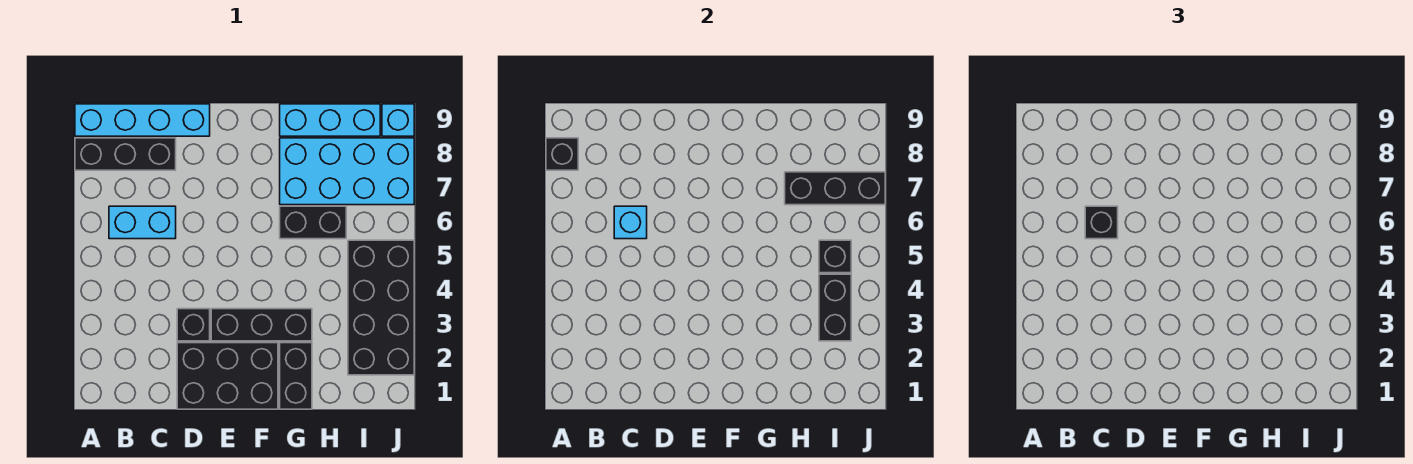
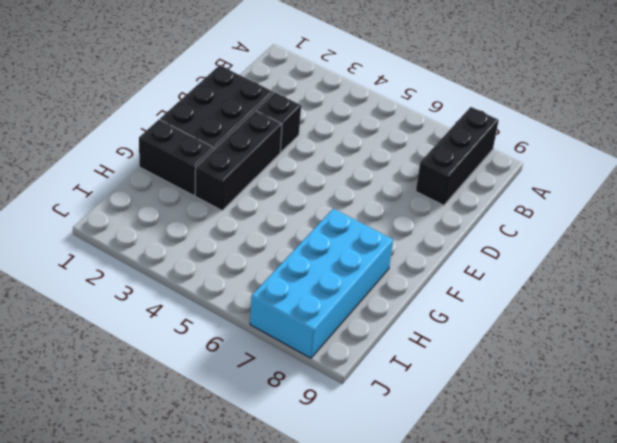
none -> cyan brick A9:D9 level 1
none -> cyan brick B6:C6 level 1
none -> black brick G6:H6 level 1

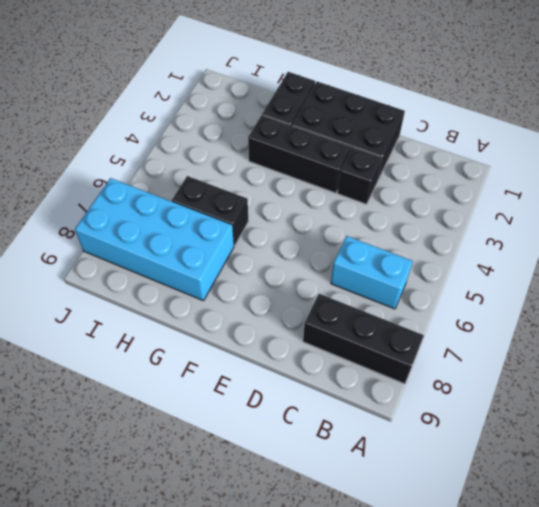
none -> cyan brick A9:D9 level 1
none -> cyan brick G9:I9 level 1
none -> black brick I2:J5 level 1

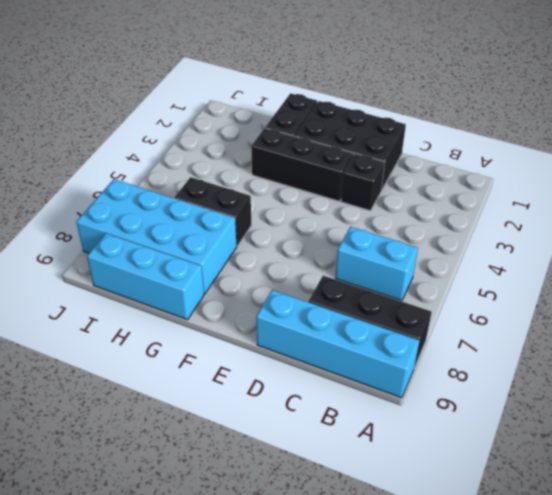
none -> black brick I2:J5 level 1
none -> cyan brick J9 level 1
none -> black brick A8 level 2

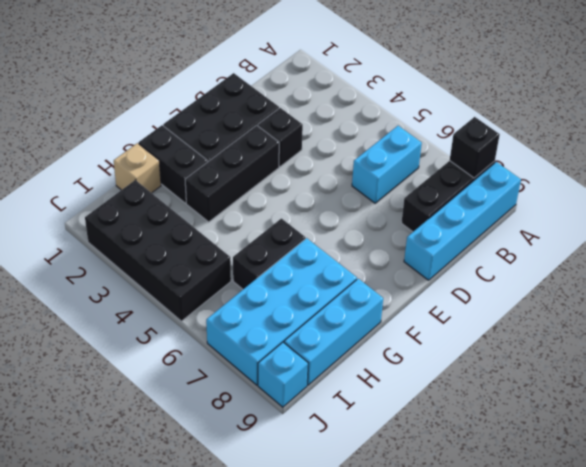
tan brick H1 level 1 -> none
none -> cyan brick C6 level 2
none -> black brick H7:J7 level 2
none -> black brick I3:I4 level 2

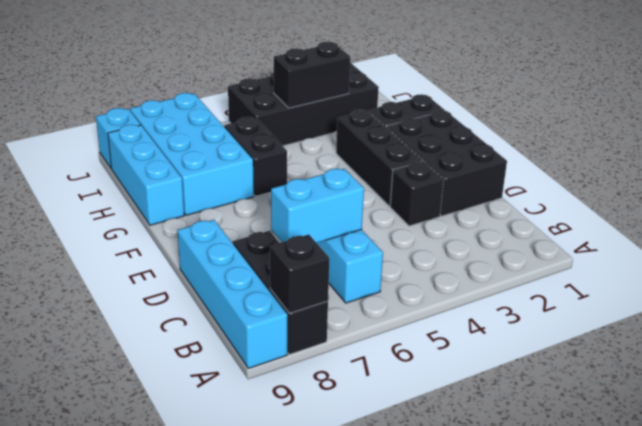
cyan brick C6:C7 level 2 -> cyan brick C6 level 2
none -> black brick H7:J7 level 2
none -> black brick I5 level 2
none -> black brick C6 level 3

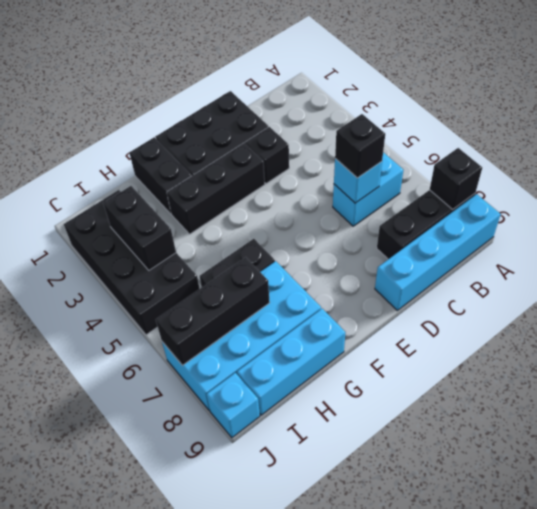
none -> black brick I5 level 2

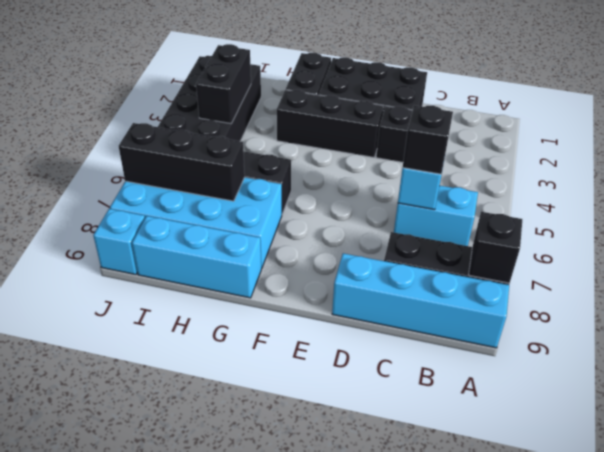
none -> black brick I5 level 2

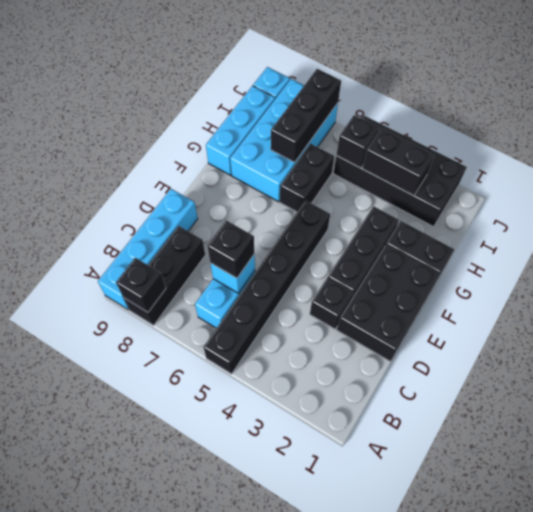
black brick A5:F5 level 1 -> none

